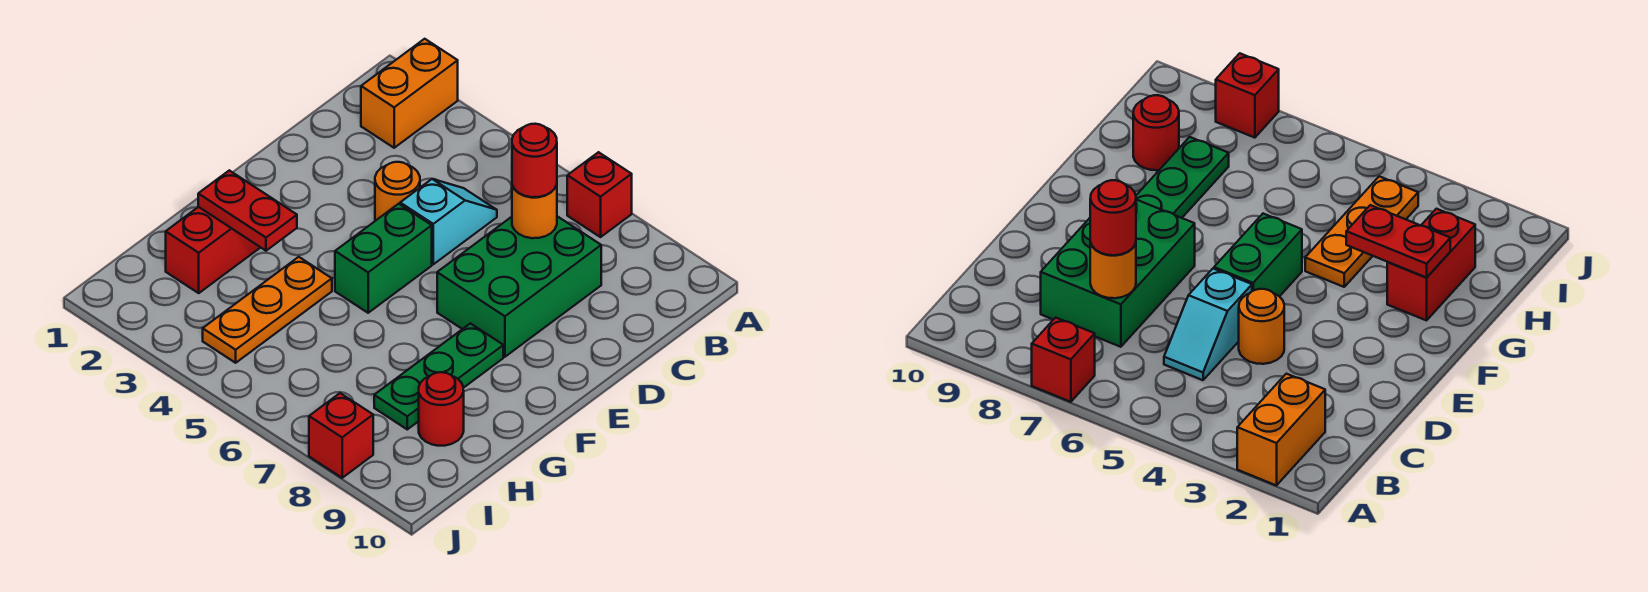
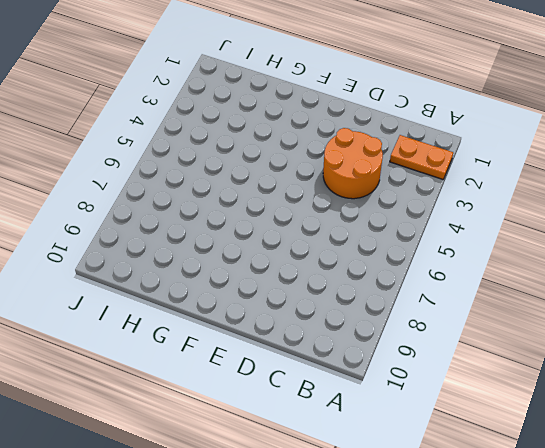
orange plate A2:B2 level 1 -> orange brick A2:B2 level 1
orange round brick C3:D4 level 1 -> orange round brick D4 level 1
none -> red brick A7 level 1
none -> cyan slope C5:D5 level 1 top D
none -> green brick C7:E8 level 1

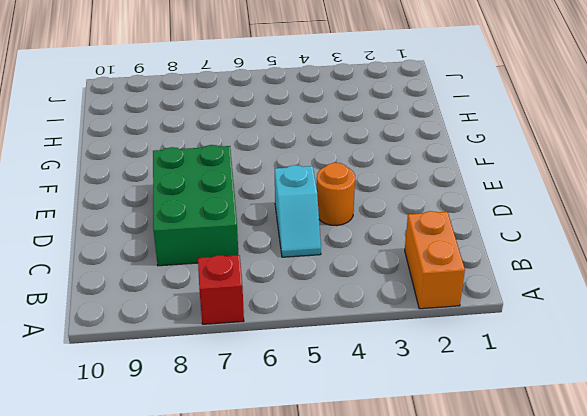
none -> green brick E5:F5 level 1
none -> green plate F8:H8 level 1
none -> red brick G2:H2 level 1

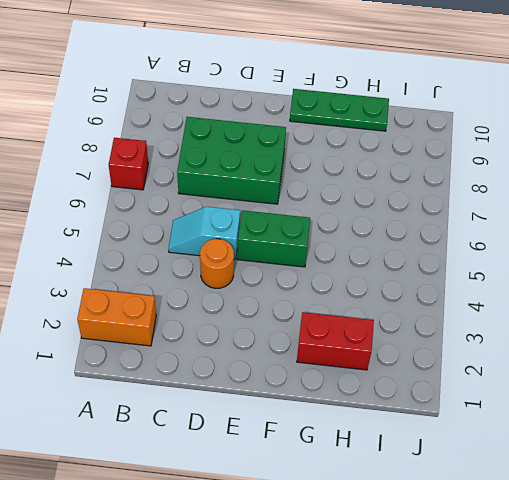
green plate F10:H10 level 1 -> green plate F8:H8 level 1
none -> orange plate G4:I4 level 1
none -> red round brick H9 level 1
none -> red brick J8 level 1

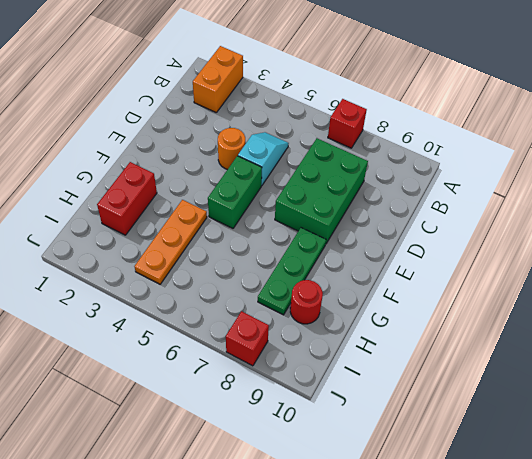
none -> orange round brick C7 level 2
none -> red plate G2:G3 level 2
none -> red round brick C7 level 3

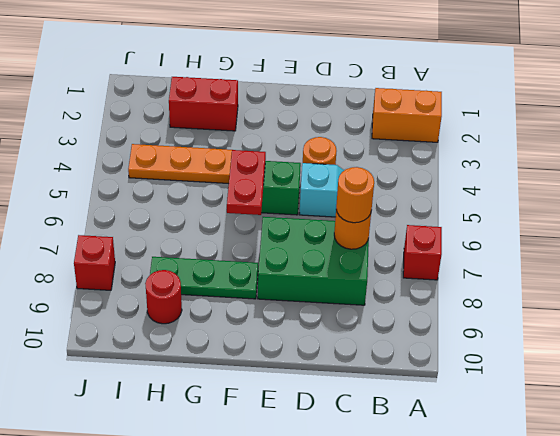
orange round brick C7 level 3 -> red round brick C7 level 3
red plate F5:F6 level 2 -> red plate G2:G3 level 2

